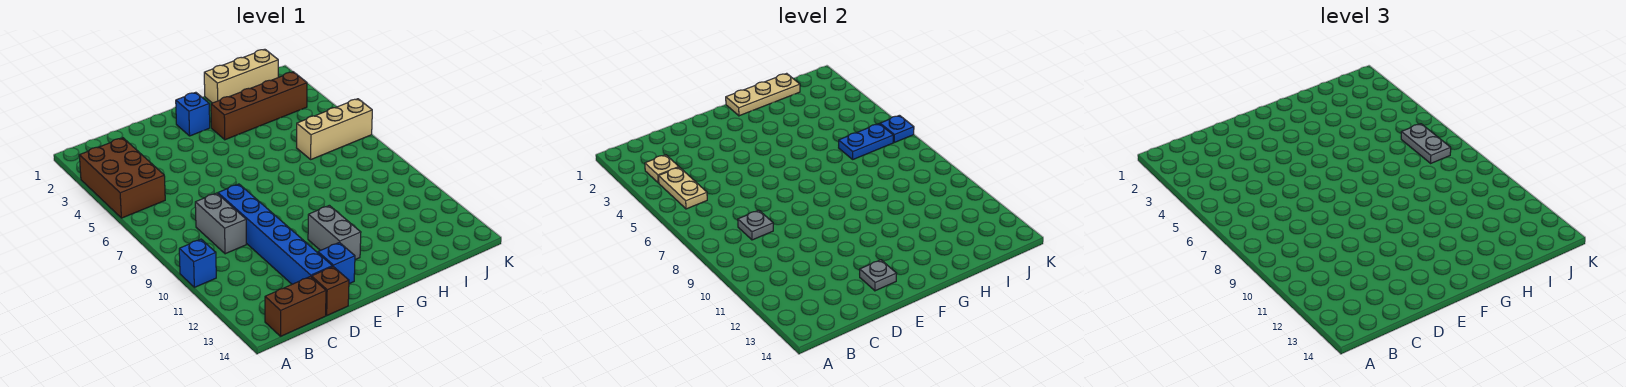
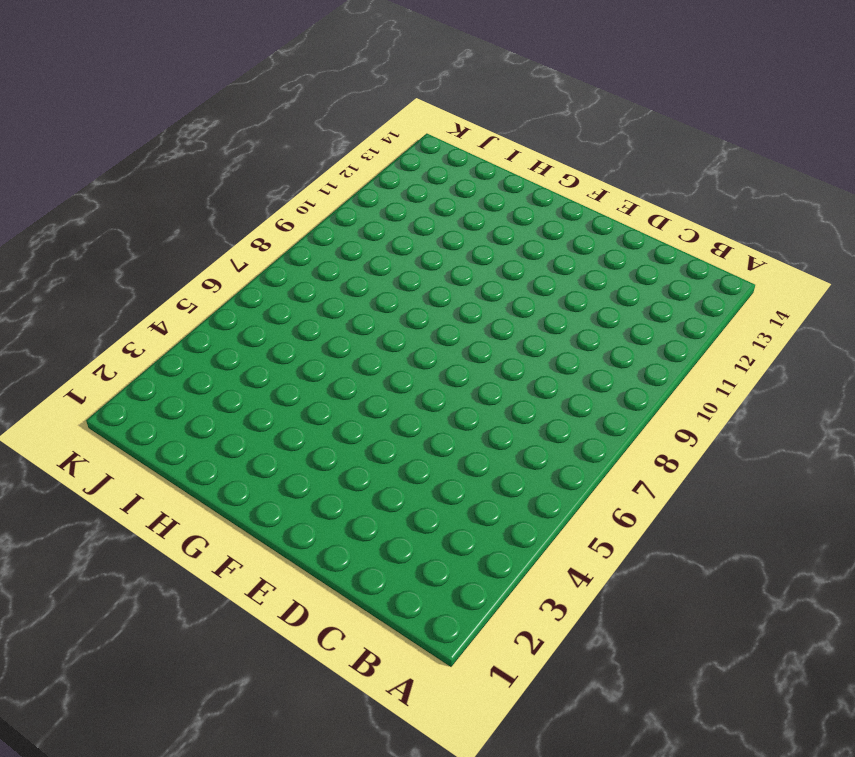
none -> brown brick A3:B5 level 1
none -> blue brick A10 level 1
none -> brown brick B14:C14 level 1

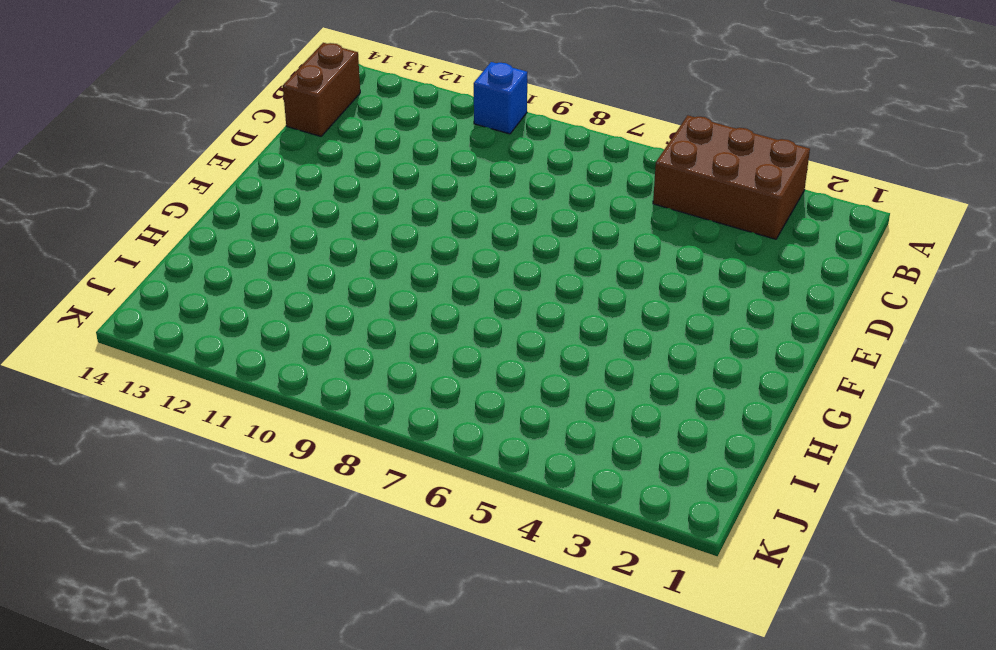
none -> grey brick C8:C9 level 1
none -> blue brick D8:D13 level 1
none -> brown brick D14 level 1

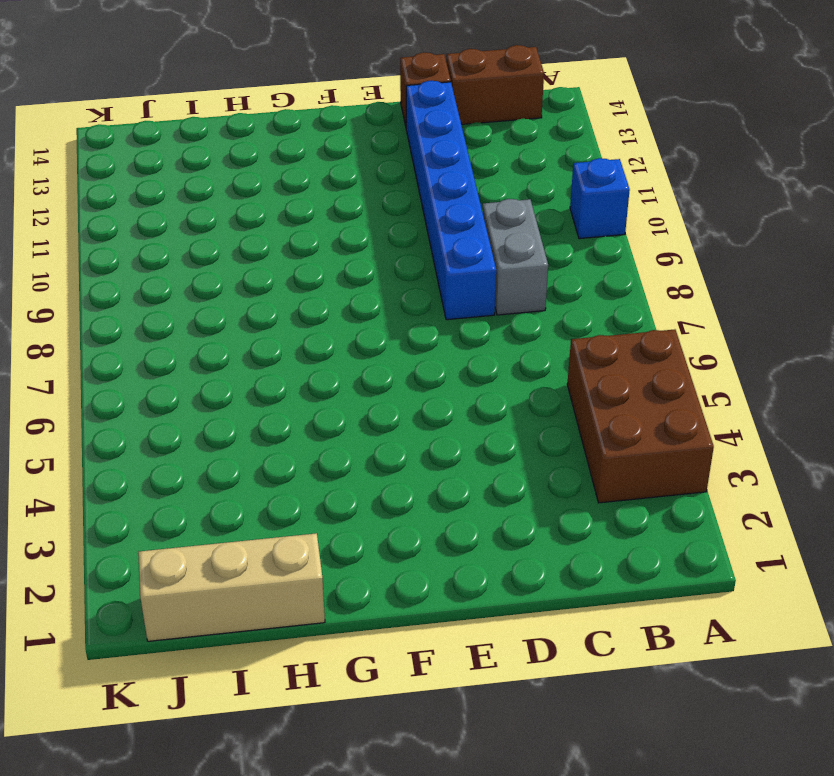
none -> blue brick E13 level 1
none -> blue brick F2 level 1
none -> grey brick F11:F12 level 1

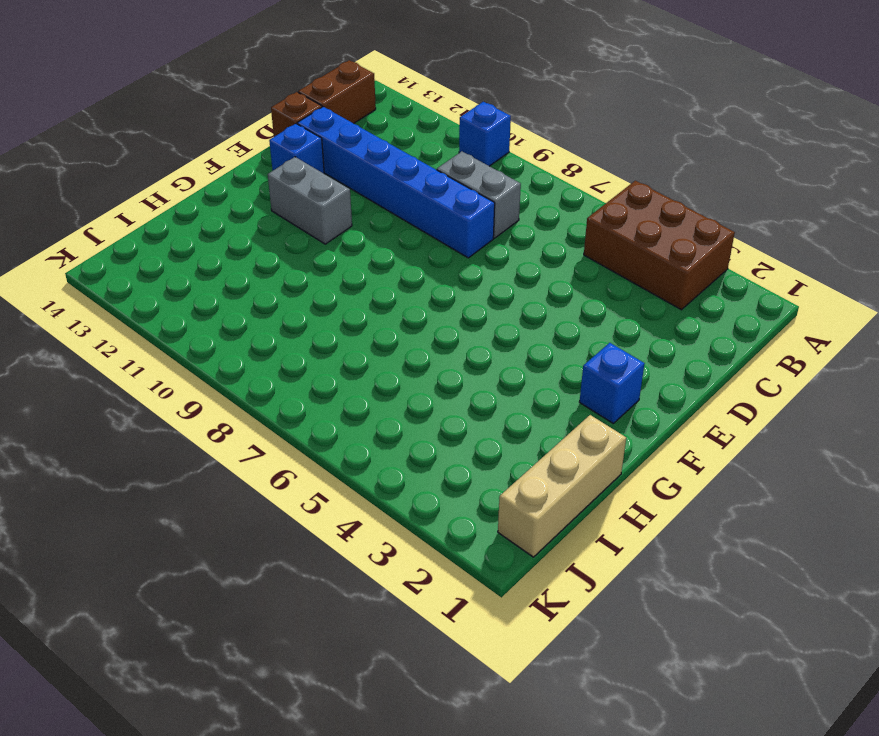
none -> brown brick G3:J3 level 1
none -> tan brick I6:K6 level 1
none -> tan plate B3 level 2

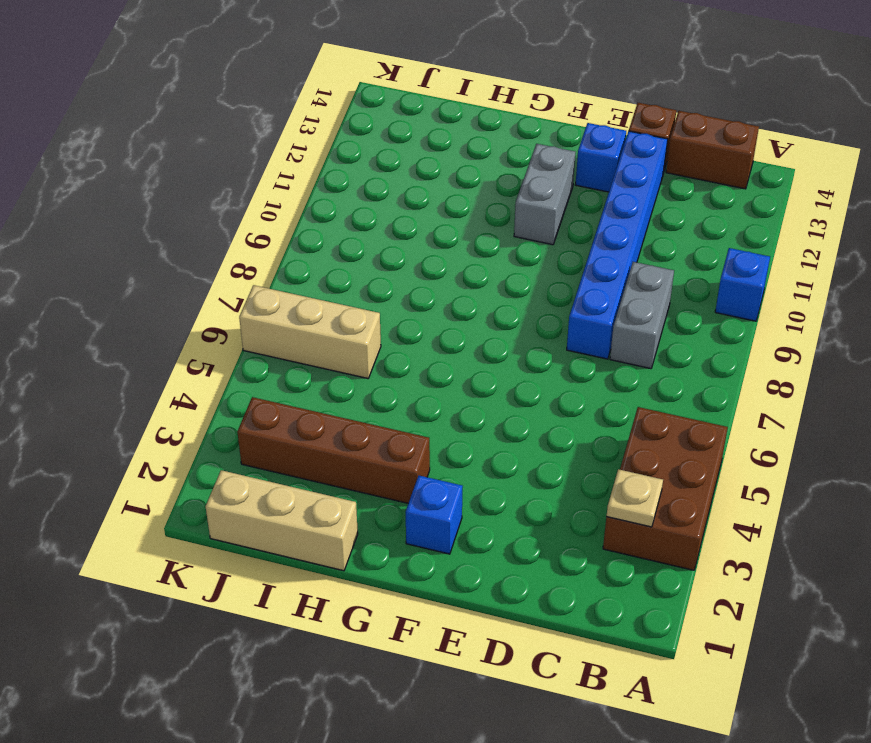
none -> tan plate B4:B5 level 2
none -> grey plate C8 level 2
none -> grey plate E13 level 2

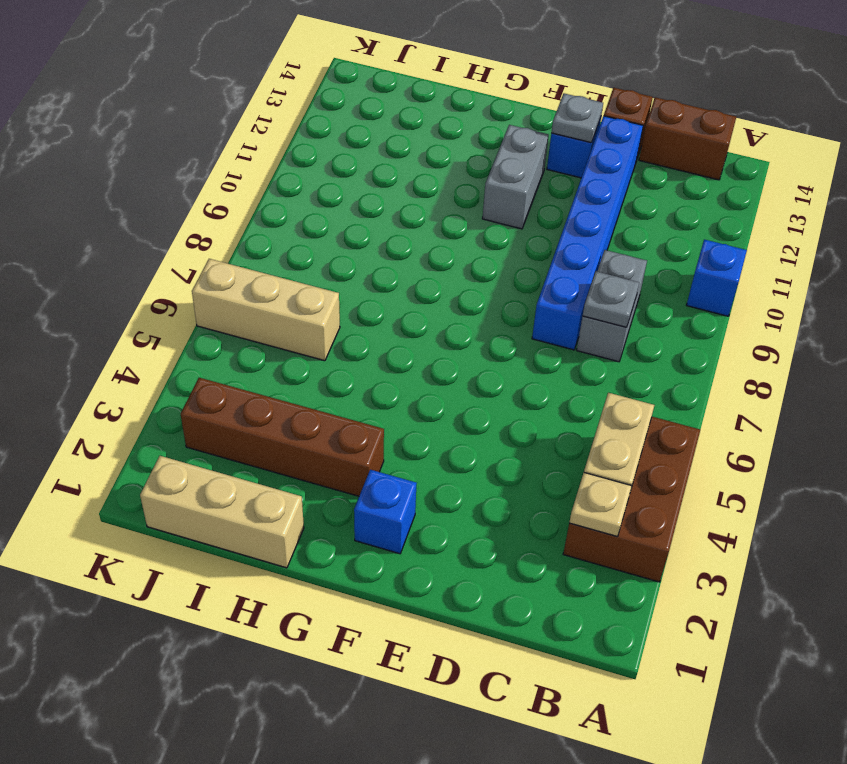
none -> tan plate G1:I1 level 2
none -> blue plate I6:J6 level 2
none -> blue plate K6 level 2

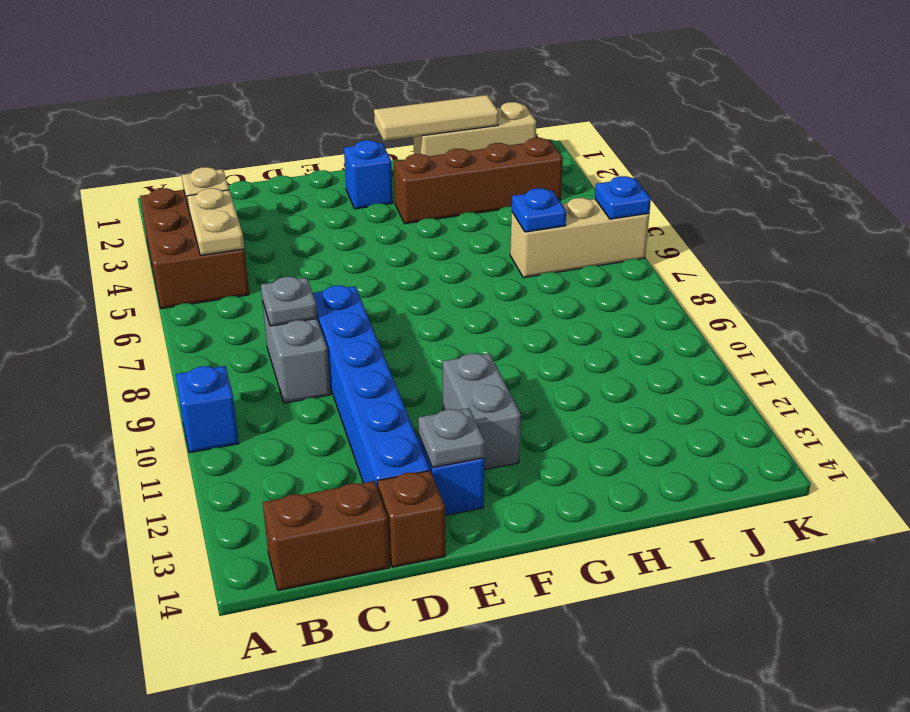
tan tile G1:I1 level 2 -> tan plate G1:I1 level 2
blue plate I6 level 2 -> blue plate I6:J6 level 2
none -> grey plate J6:J7 level 3

